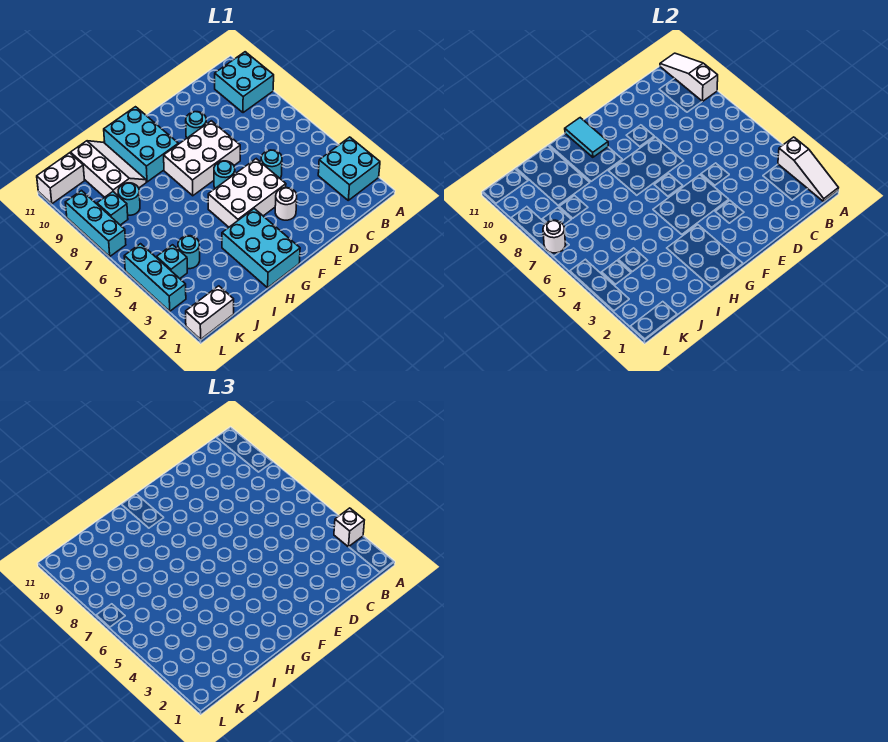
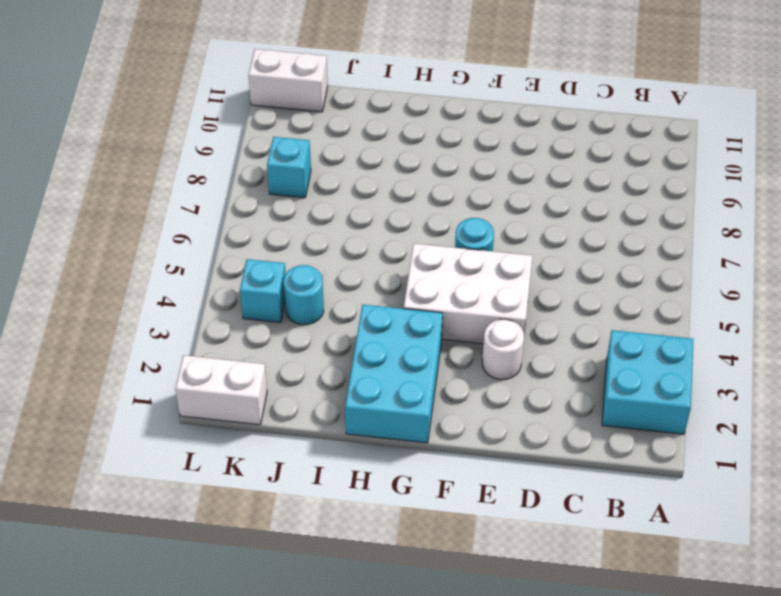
none -> cyan brick A9:B10 level 1
none -> cyan round brick D5 level 1
none -> white brick E7:G8 level 1

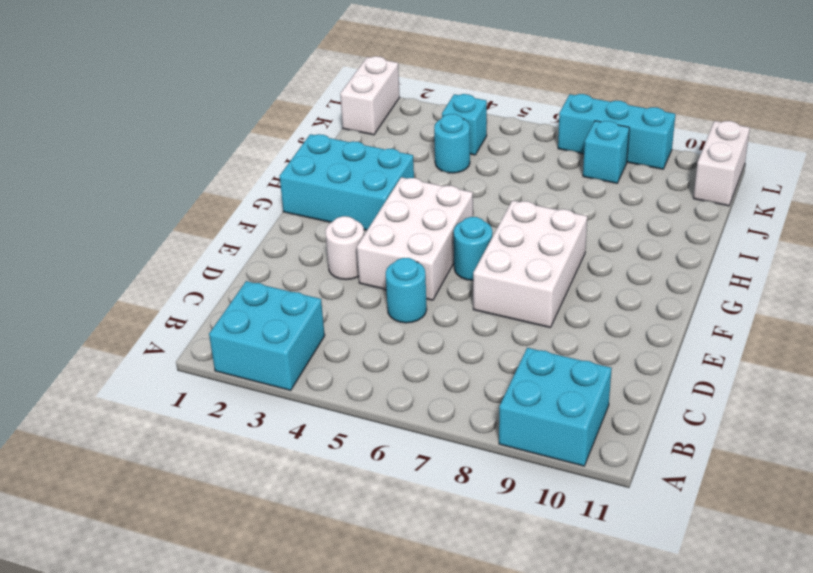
none -> cyan round brick E9 level 1
none -> cyan brick G9:H11 level 1
none -> white slope I9:J11 level 1 top J

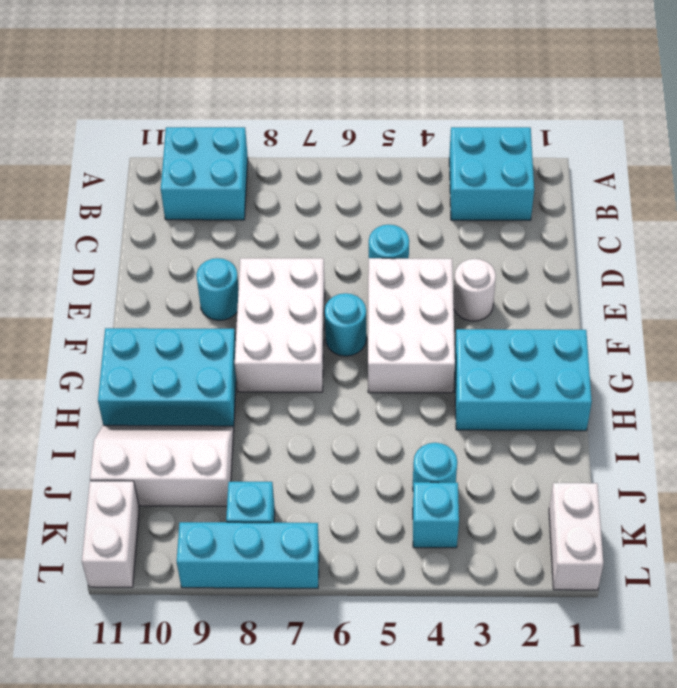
none -> cyan round brick J8 level 1
none -> cyan brick L3:L5 level 1
none -> white slope A1:A3 level 2 top 3

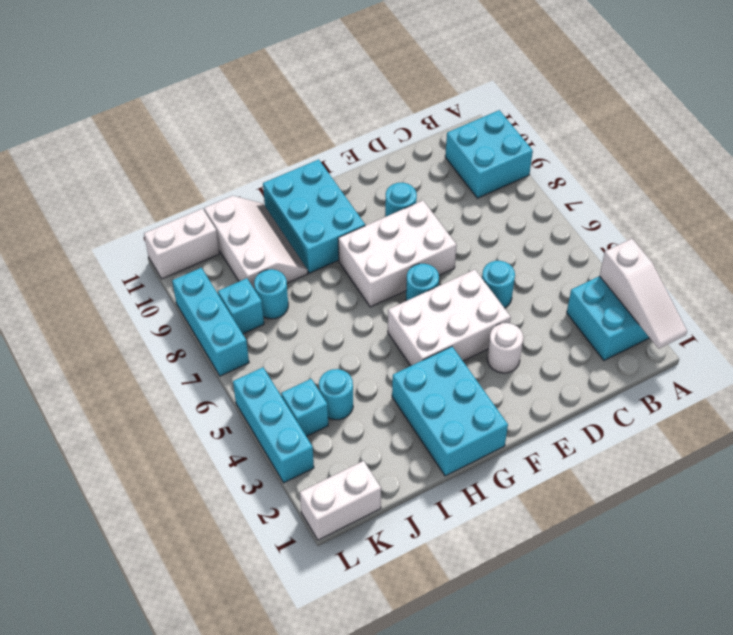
none -> white slope A9:A11 level 2 top 9
none -> cyan tile G10:G11 level 2
none -> white round brick L7 level 2

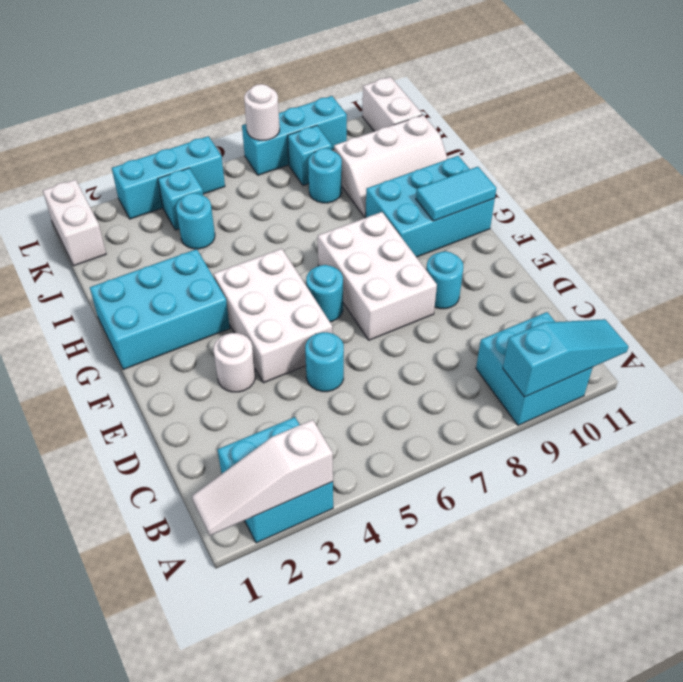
cyan slope A9:A11 level 2 top 9 -> white slope A9:A11 level 2 top 9
none -> white brick A3 level 3

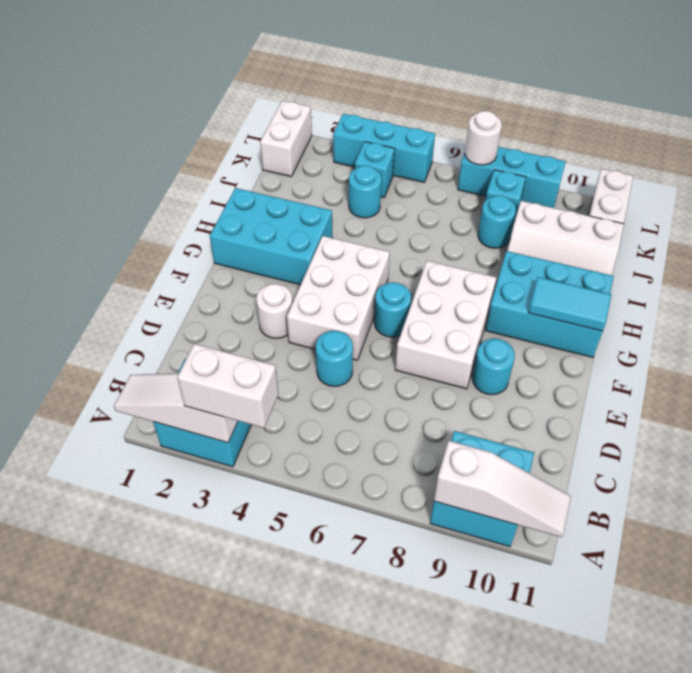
white brick A3:A4 level 3 -> white brick A3 level 3

